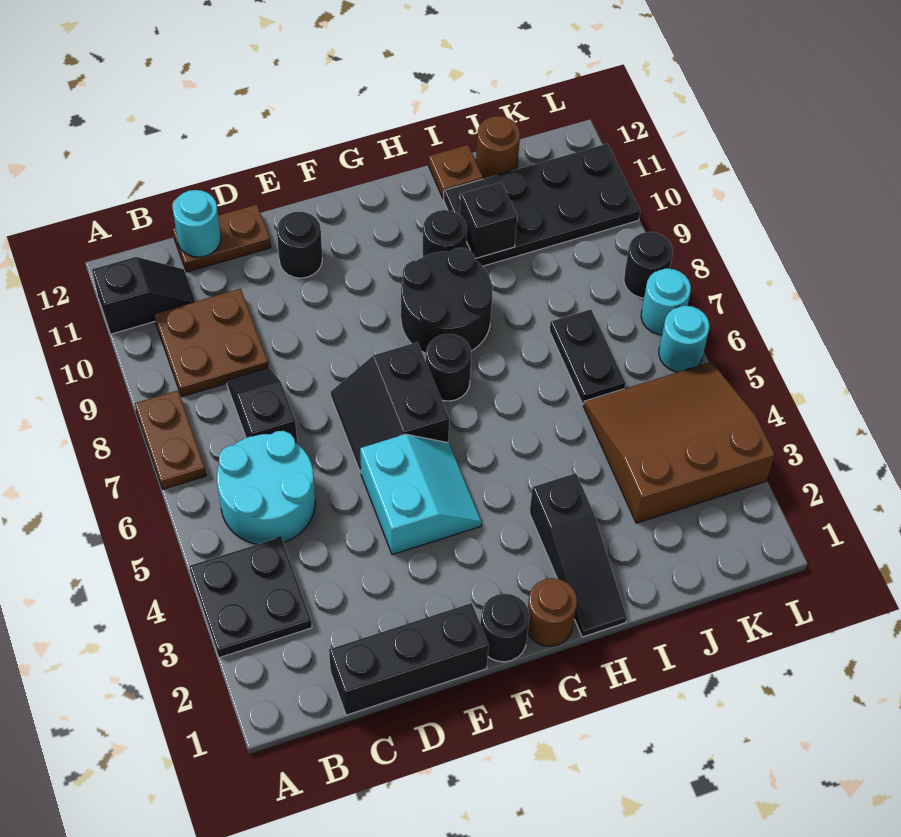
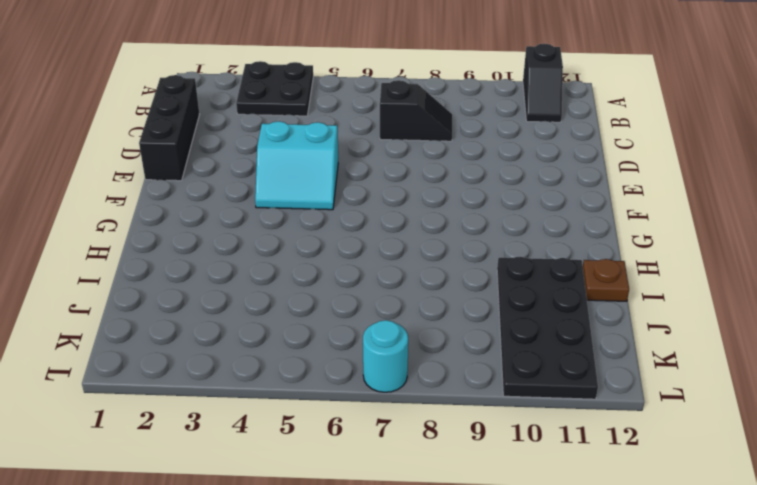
none -> brown plate A7:A8 level 1
none -> cyan round brick B5:C6 level 1
none -> brown plate B9:C10 level 1

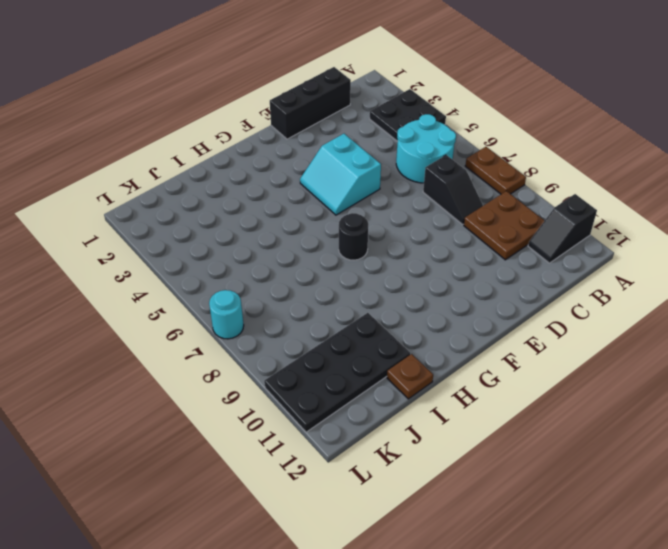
none -> brown plate C12:D12 level 1
none -> black slope E6:F7 level 1 top F
none -> black round brick E11 level 1

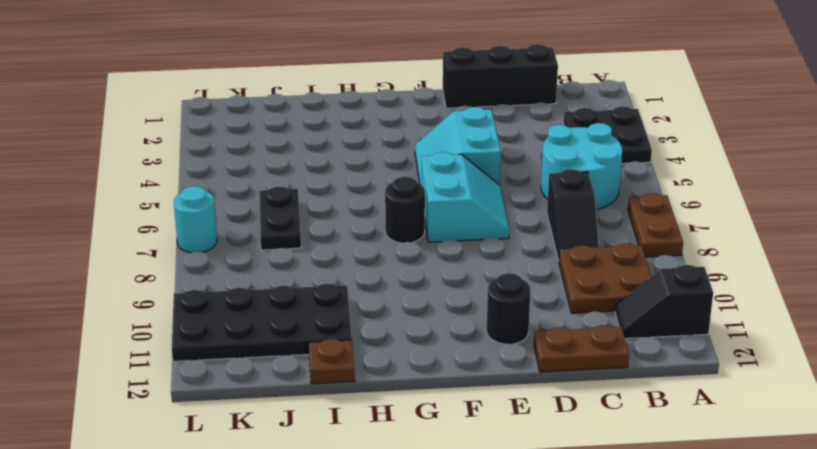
cyan slope E6:F7 level 1 top F -> black slope E6:F7 level 1 top F
none -> black round brick F1 level 1
none -> brown round brick G1 level 1
none -> black round brick G8:H9 level 1

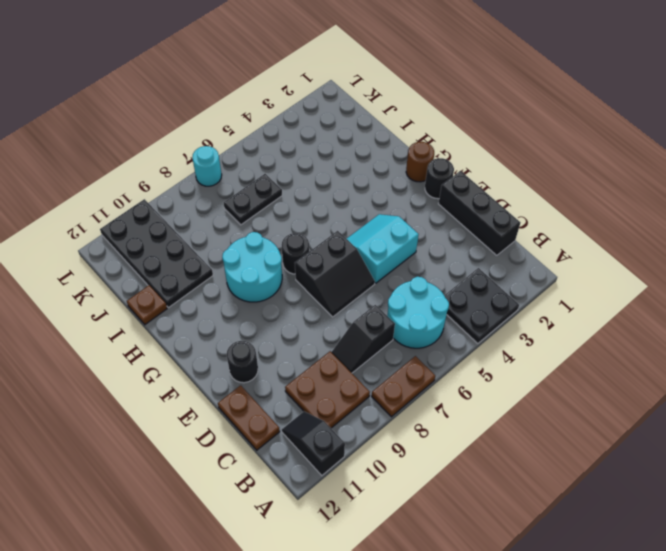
cyan round brick G8:H9 level 1 -> black round brick G8:H9 level 1
none -> black slope H1:H3 level 1 top 3
none -> black round brick H10 level 1
none -> brown slope J3:L5 level 1 top 3

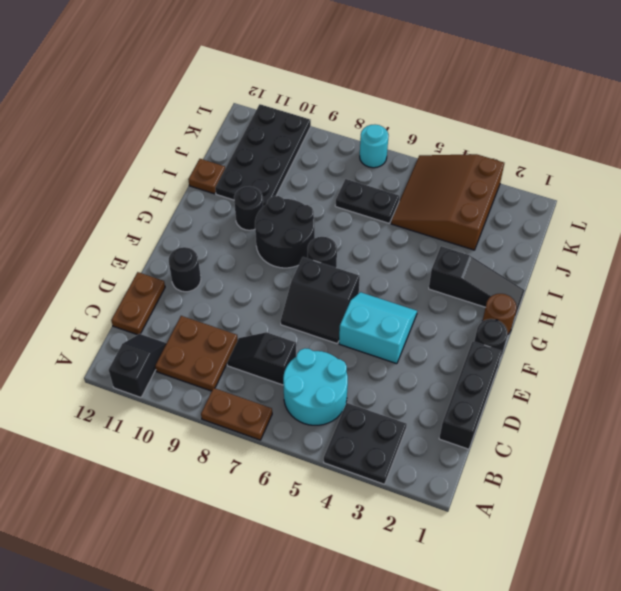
none -> brown round brick J12 level 1
none -> cyan round brick L6 level 1
none -> black round brick L8 level 1

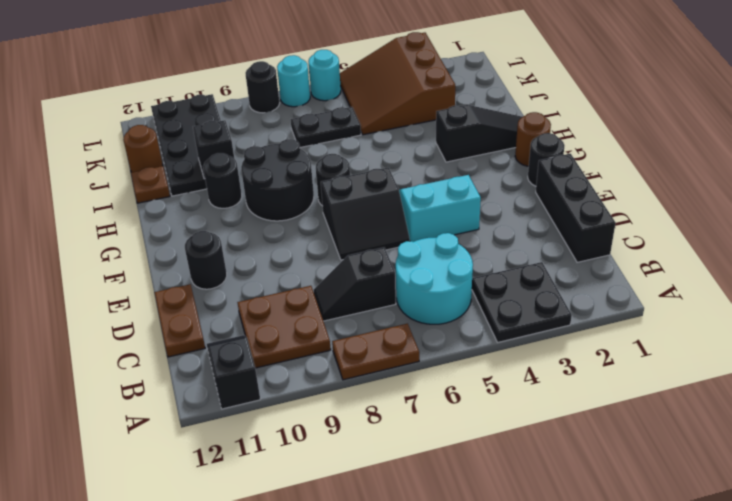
none -> cyan round brick C12 level 2

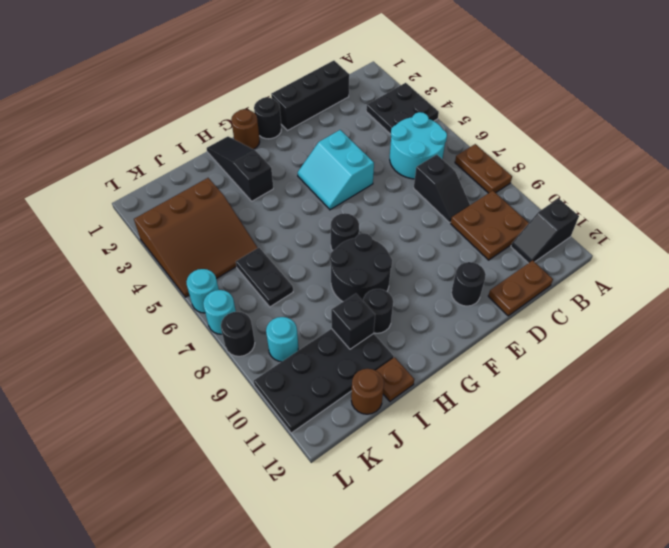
cyan round brick K9 level 1 -> cyan round brick C12 level 2
none -> black slope E6:F7 level 1 top F

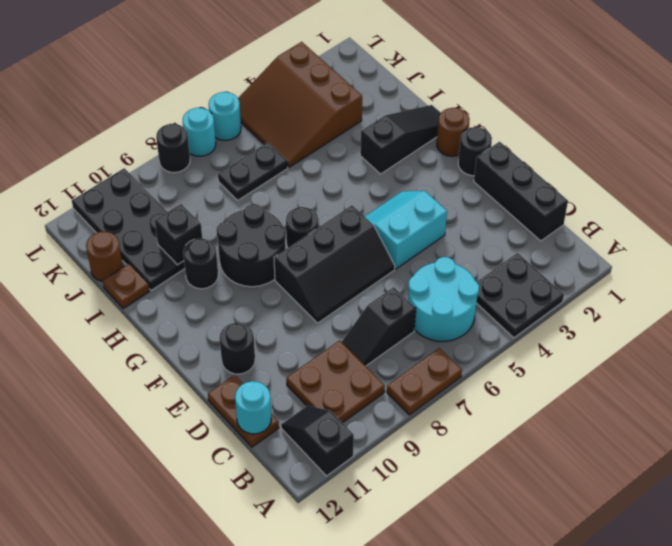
black slope E6:F8 level 1 top F -> black slope E6:F7 level 1 top F

